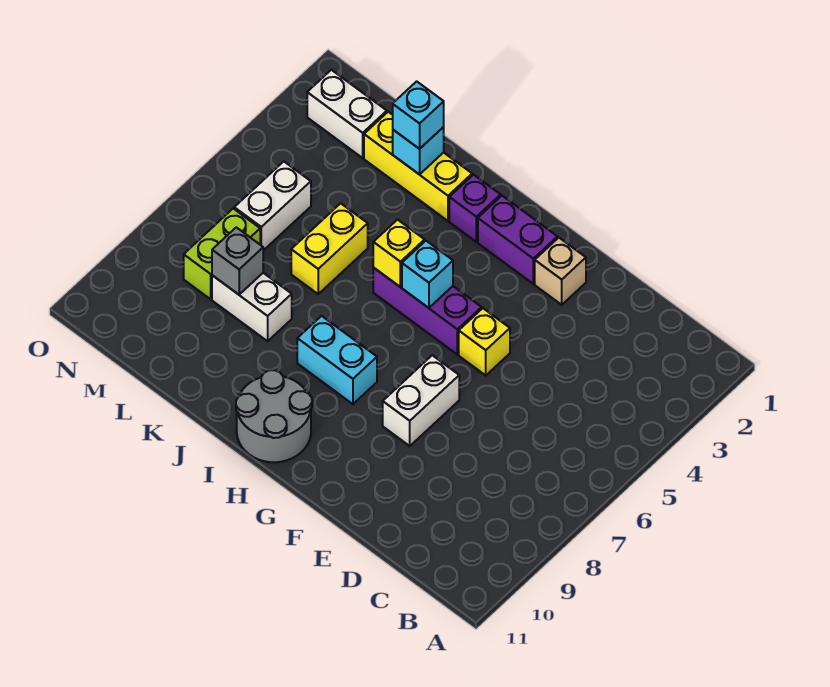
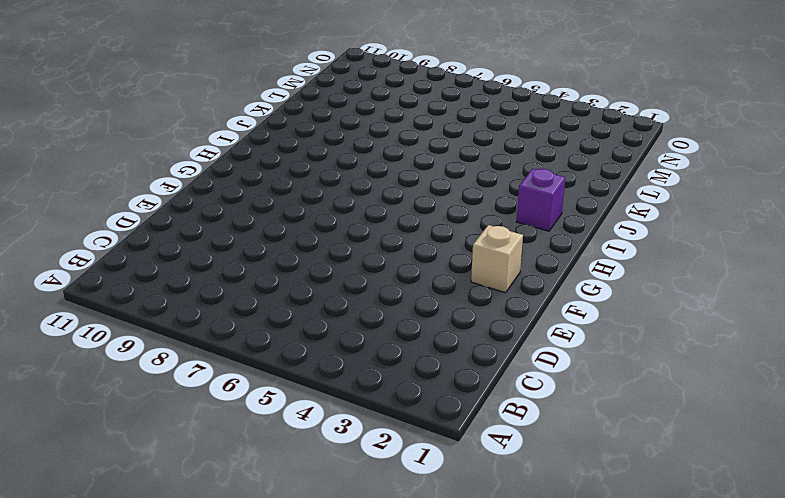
none -> yellow brick F5 level 1
none -> white brick F7:F8 level 1
none -> purple brick G2:H2 level 1

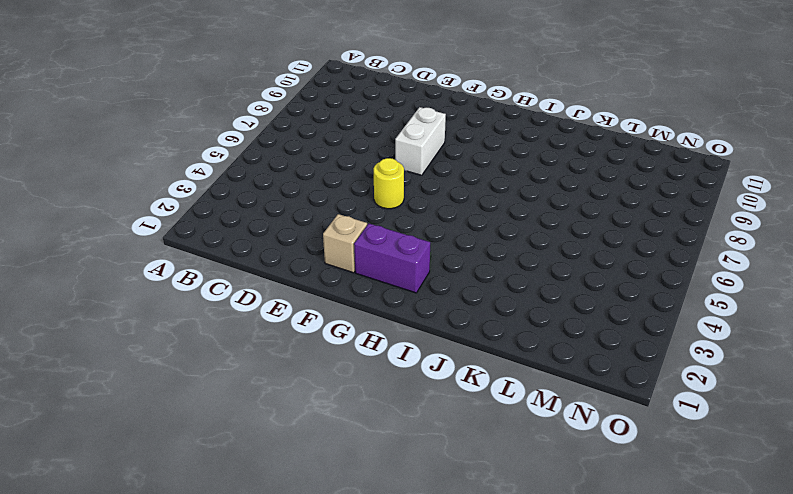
yellow round brick F5 level 1 -> yellow brick F5 level 1
none -> purple brick G5:I5 level 1
none -> cyan brick H8:I8 level 1
none -> grey round brick H10:I11 level 1

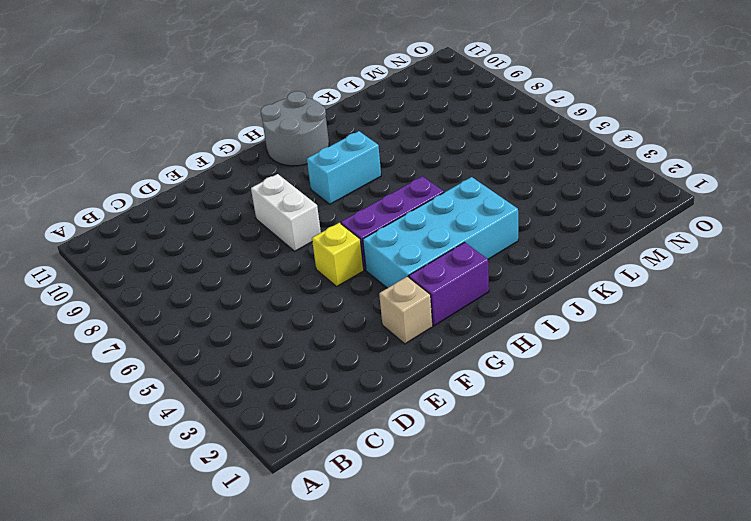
cyan brick G3:J4 level 1 -> none
none -> purple brick I2 level 1
none -> yellow brick J2:L2 level 1
none -> yellow brick K5:K6 level 1

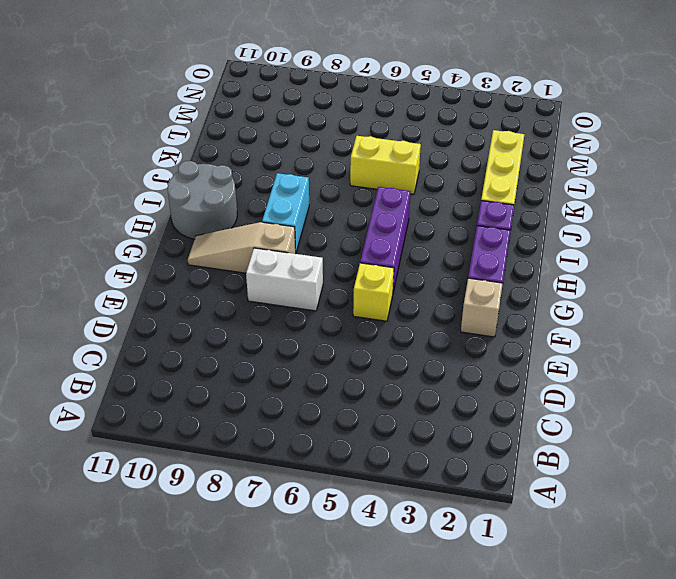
tan slope G8:G10 level 1 top 8 -> none
none -> white brick K8:L8 level 1
none -> white brick M2:N2 level 1
none -> white brick M5:M6 level 1

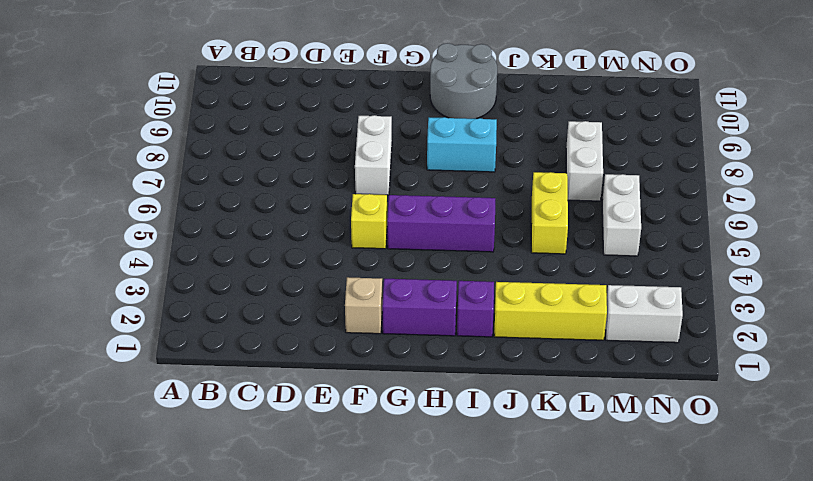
white brick L7:L8 level 1 -> white brick K8:L8 level 1
none -> lime brick M7:M8 level 1
none -> cyan brick H5 level 2
none -> yellow brick I5 level 2

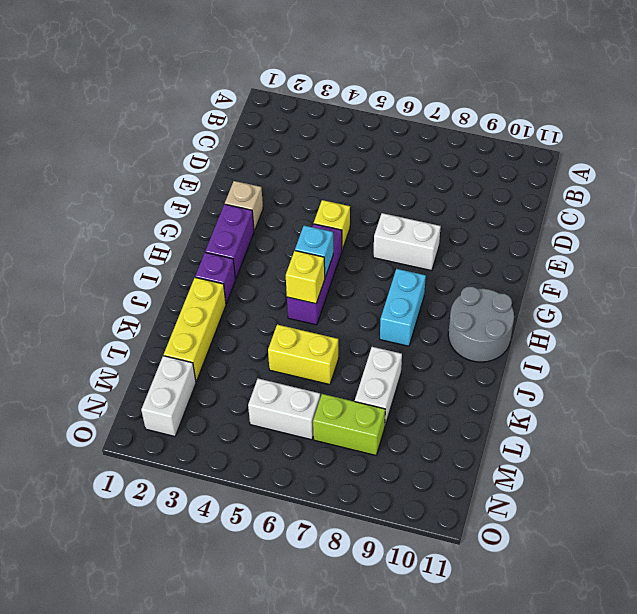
none -> cyan brick K2 level 2
none -> grey brick L8 level 2
none -> cyan brick K2 level 3

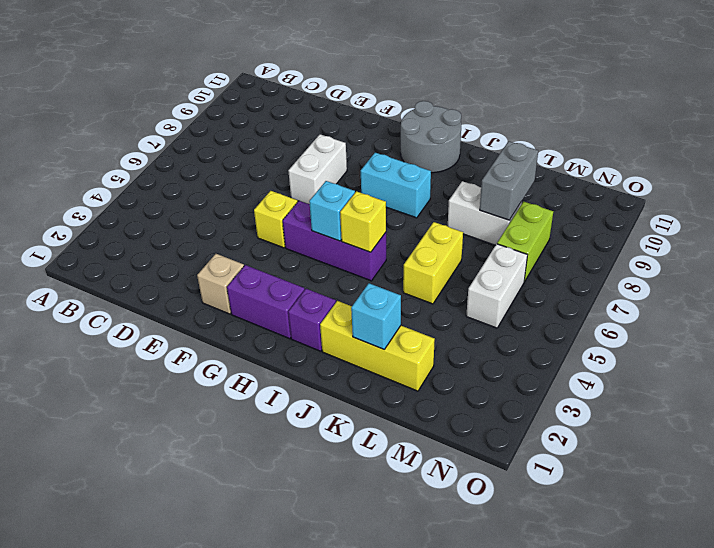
grey brick L8:L9 level 2 -> grey brick L8 level 2
none -> white brick M2:N2 level 1
none -> cyan brick K2 level 3

